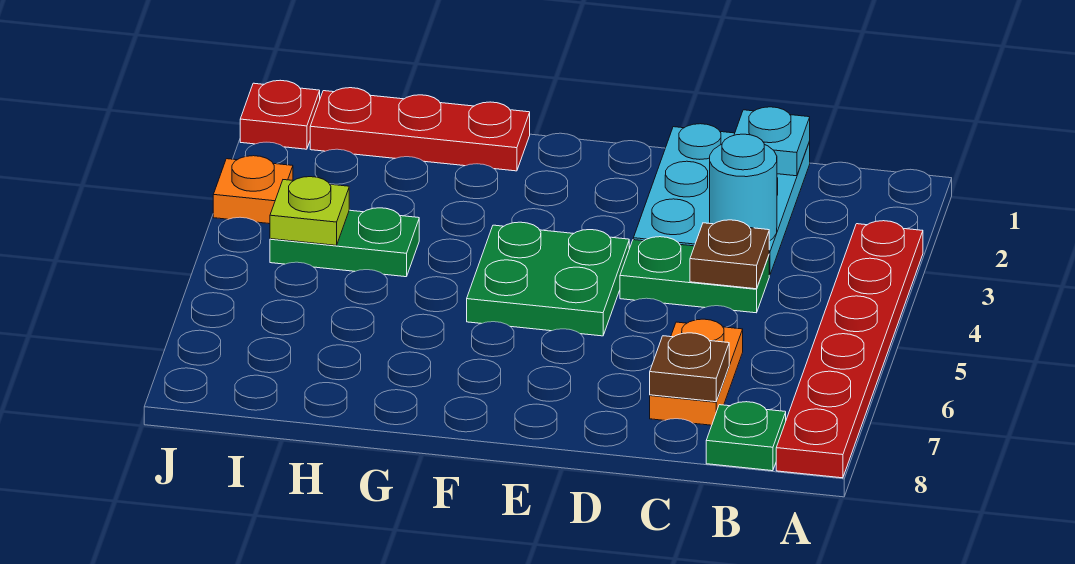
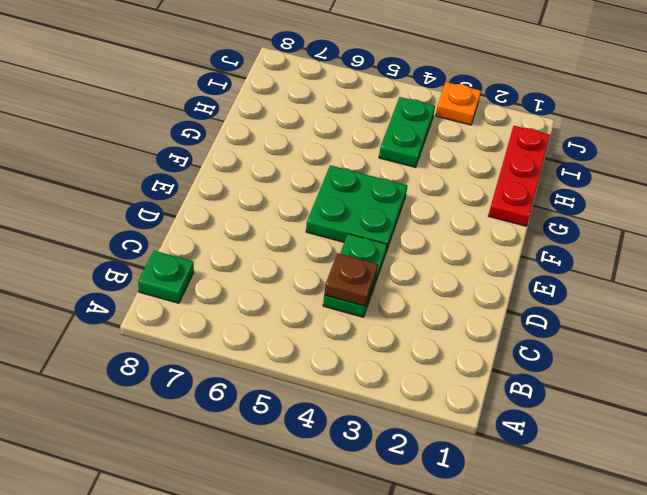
none -> red plate A3:A8 level 1
none -> cyan plate C1:D3 level 1
none -> orange plate C6:C7 level 1

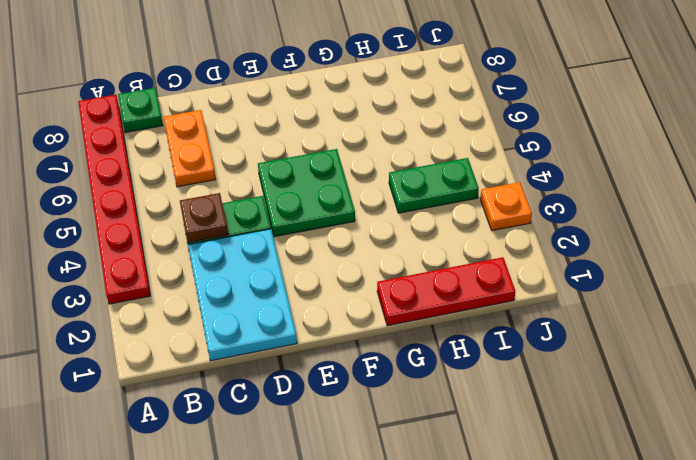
none -> red plate J1 level 1
none -> cyan plate C1 level 2
none -> cyan round brick C3 level 2

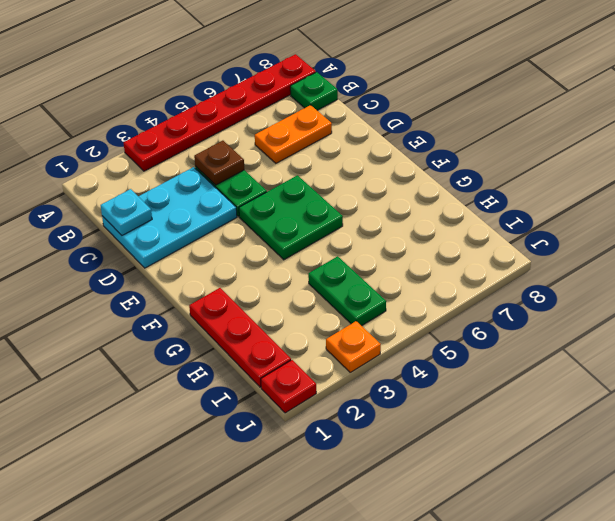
none -> cyan round brick C3 level 2
none -> brown plate C7 level 2
none -> lime plate I4 level 2

